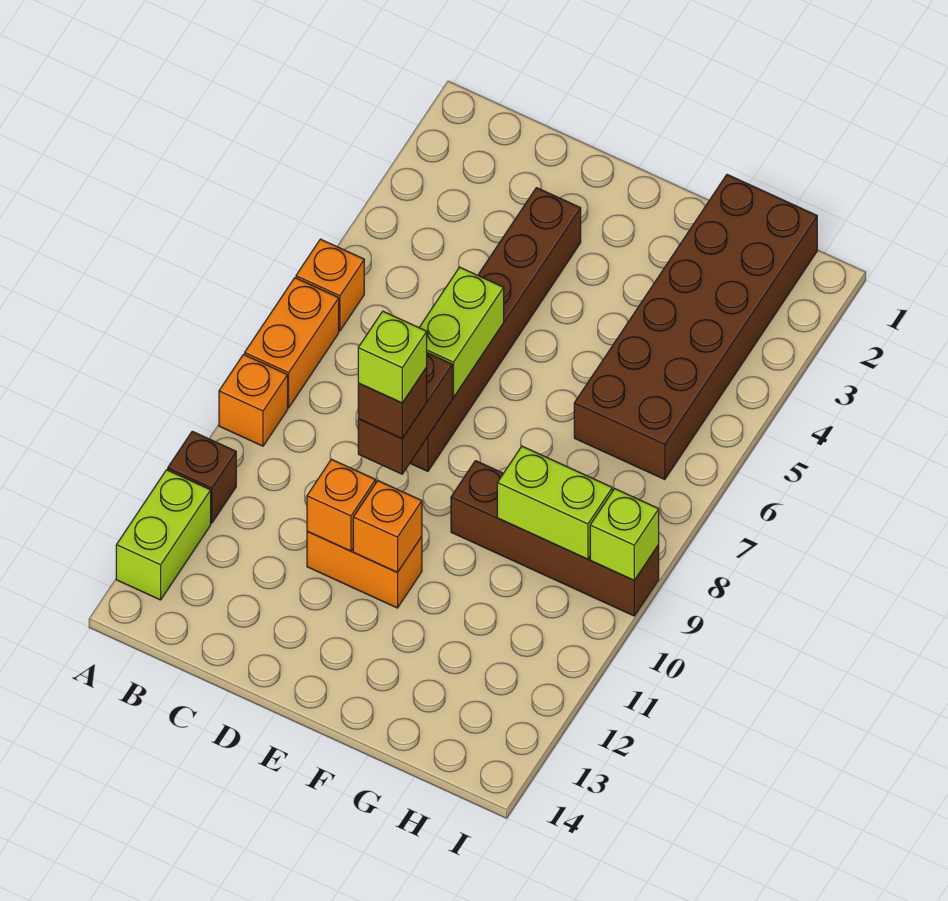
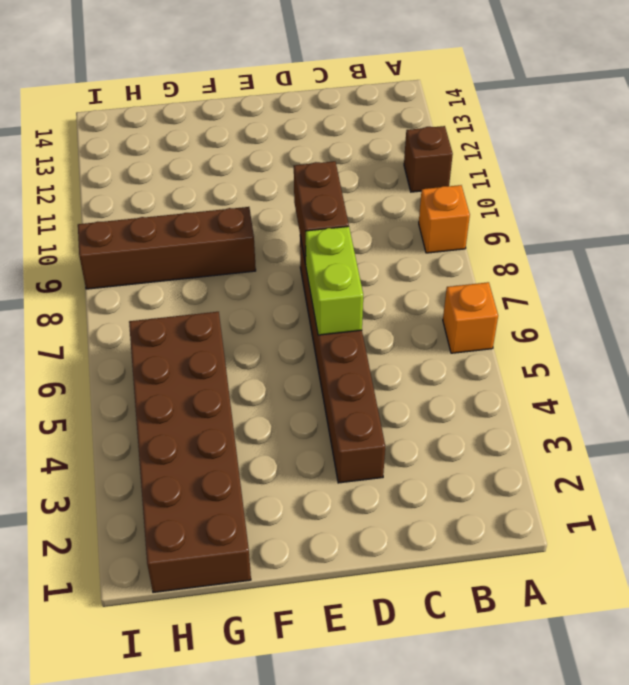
none -> orange brick A7:A8 level 1
none -> lime brick A12:A13 level 1
none -> orange brick D11:E11 level 1

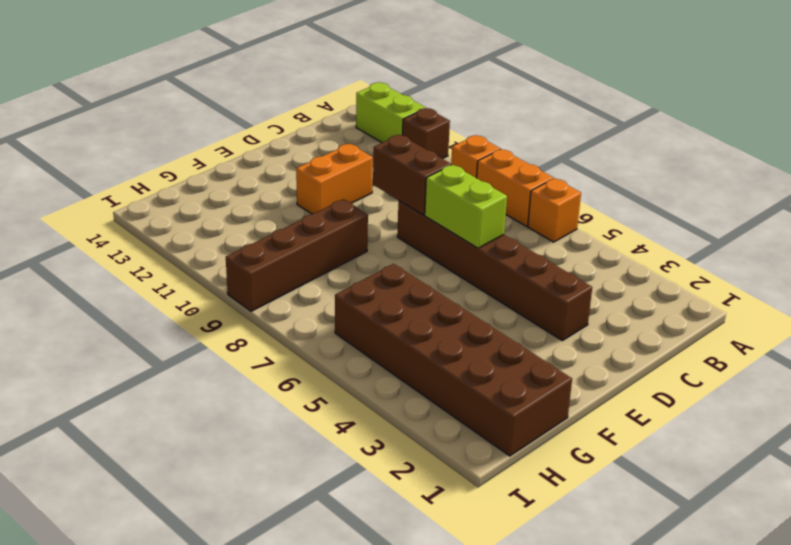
none -> orange brick D11 level 2
none -> orange brick E11 level 2
none -> lime brick G9:H9 level 2

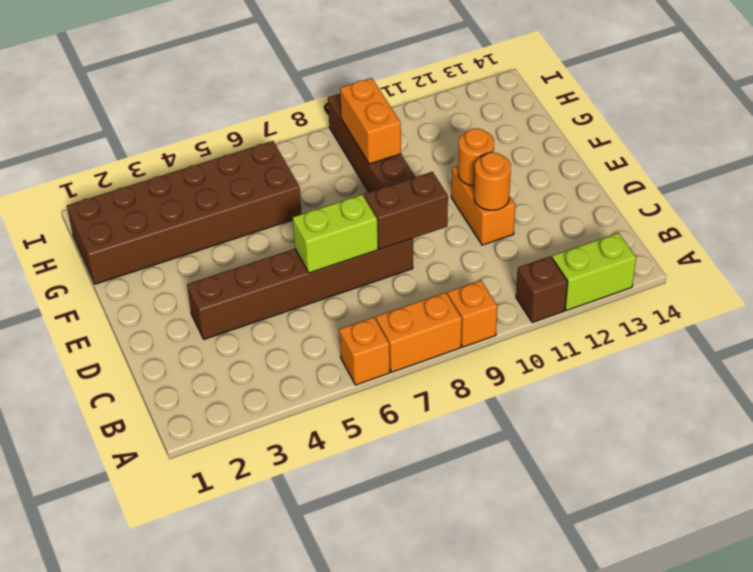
orange round brick D11 level 2 -> orange brick D11 level 2
orange round brick E11 level 2 -> orange brick E11 level 2
orange brick G9:H9 level 2 -> lime brick G9:H9 level 2
none -> lime brick I9 level 2
none -> brown brick D9 level 3
none -> lime brick D9 level 4

